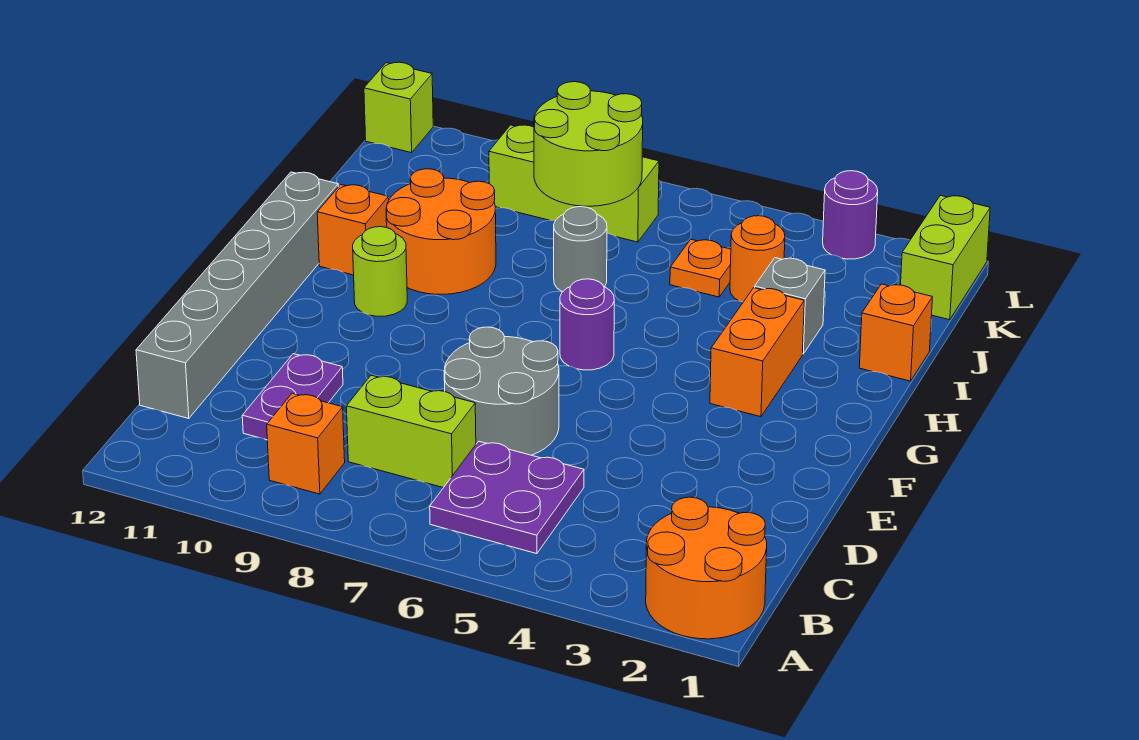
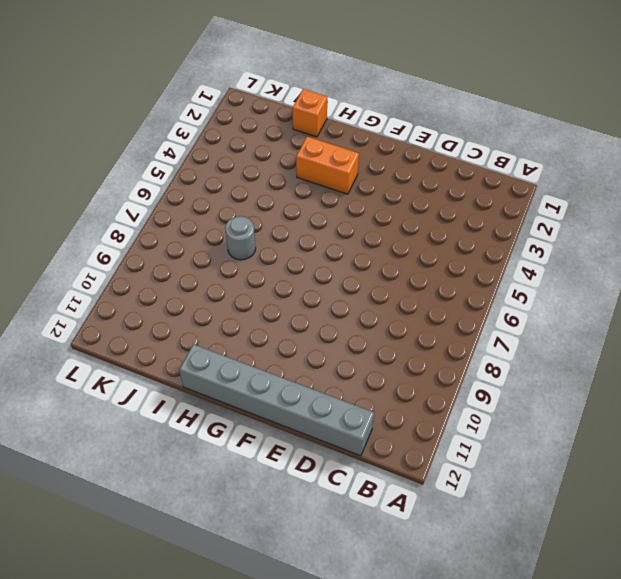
none -> orange round brick A1:B2 level 1
none -> purple plate B5:C6 level 1
none -> orange brick B9 level 1

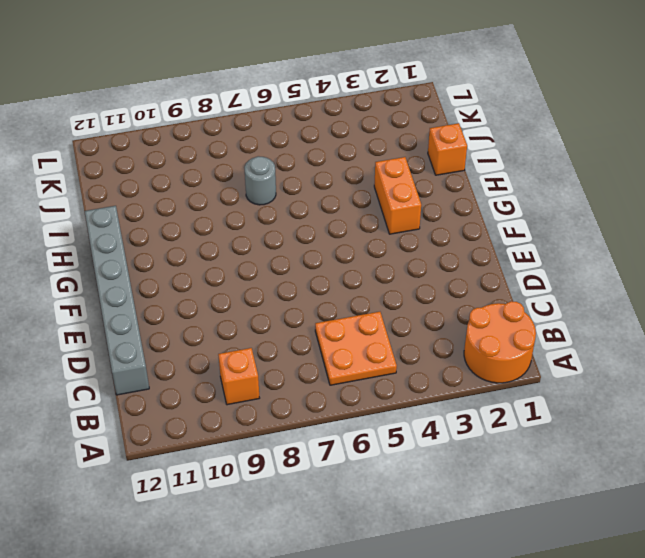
orange plate B5:C6 level 1 -> purple plate B5:C6 level 1
none -> lime brick C7:C8 level 1
none -> purple plate C10:D10 level 1
none -> grey round brick D6:E7 level 1

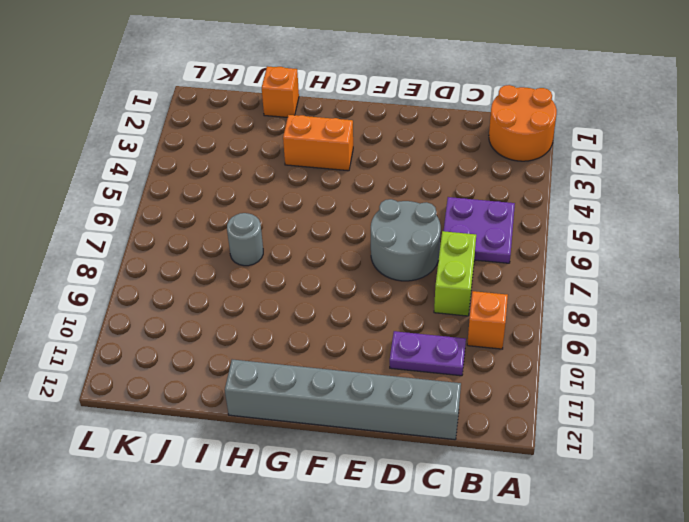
none -> purple round brick G6 level 1
none -> lime round brick G10 level 1
none -> orange round brick H9:I10 level 1

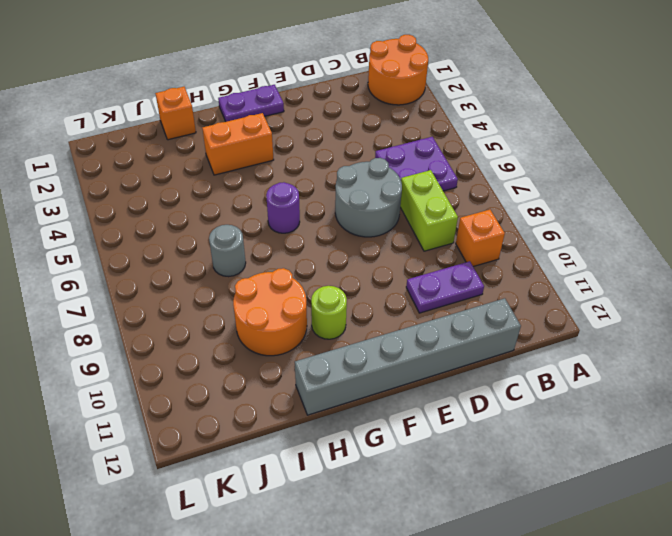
purple plate F1:G1 level 1 -> none
none -> orange brick H11 level 1
none -> grey brick I3 level 1
none -> orange round brick J4 level 1

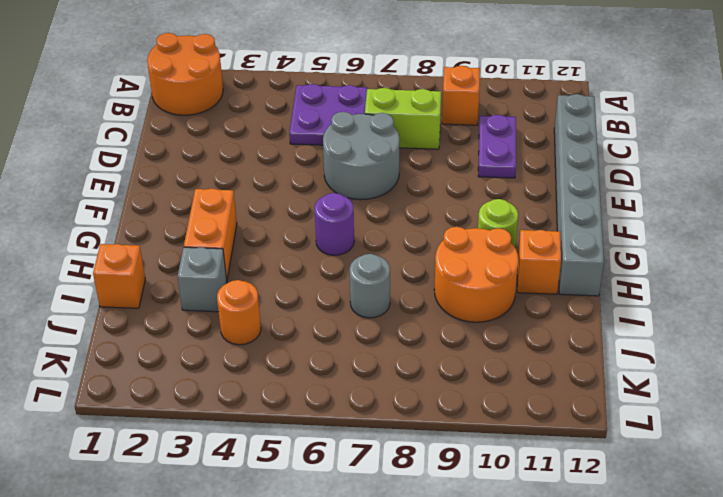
none -> orange plate J5 level 1
none -> lime brick K1:L1 level 1
none -> lime brick K7:K9 level 1

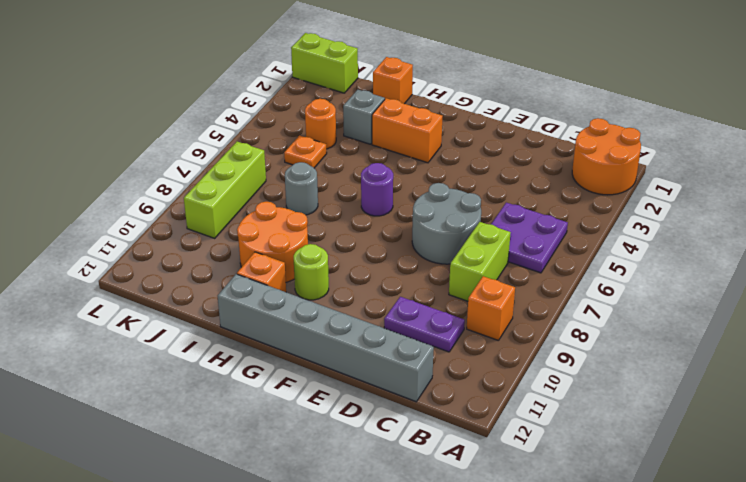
none -> purple round brick L3 level 1
none -> lime brick L12 level 1
none -> lime round brick J7:K8 level 2

